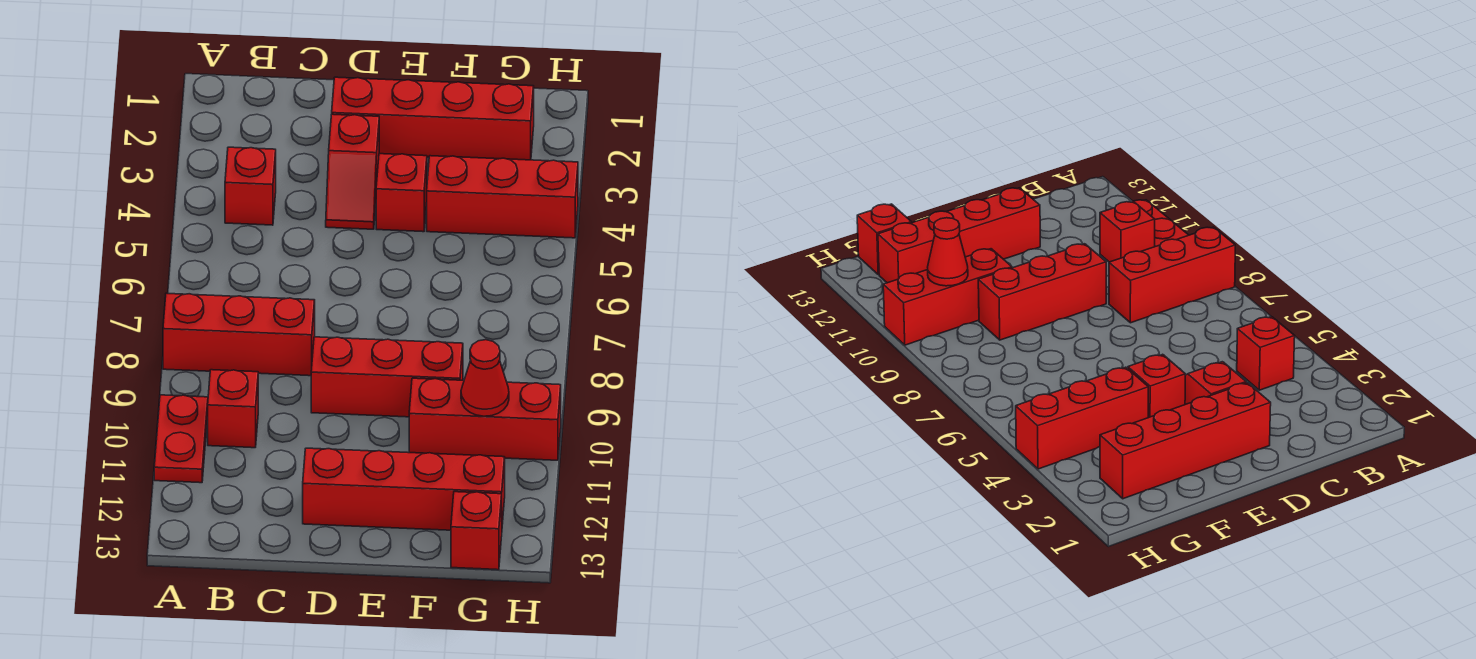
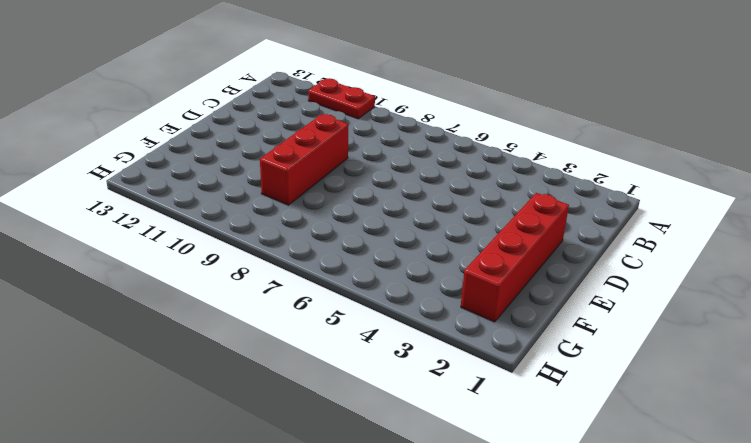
none -> red brick A8:C8 level 1
none -> red brick B4 level 1
none -> red brick B10 level 1

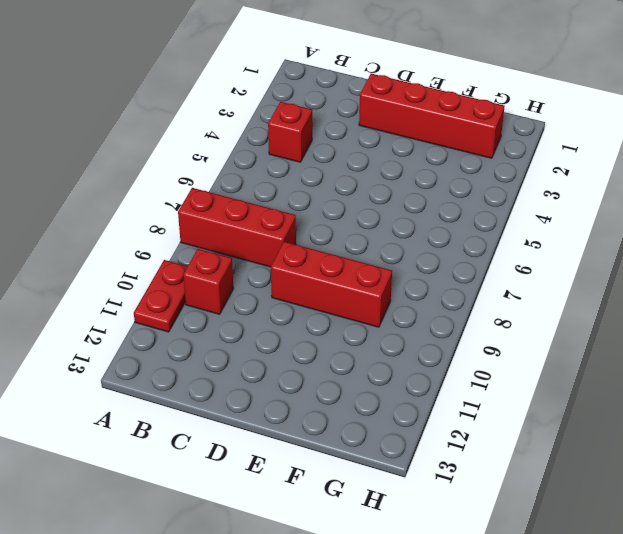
none -> red slope D3:D4 level 1 top 3
none -> red brick D12:G12 level 1
none -> red brick E4 level 1

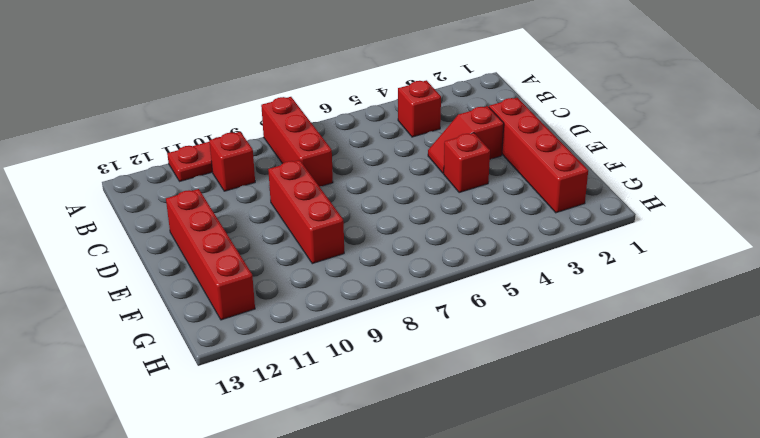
none -> red brick F4:H4 level 1
none -> red brick F10:H10 level 1
none -> red brick G13 level 1

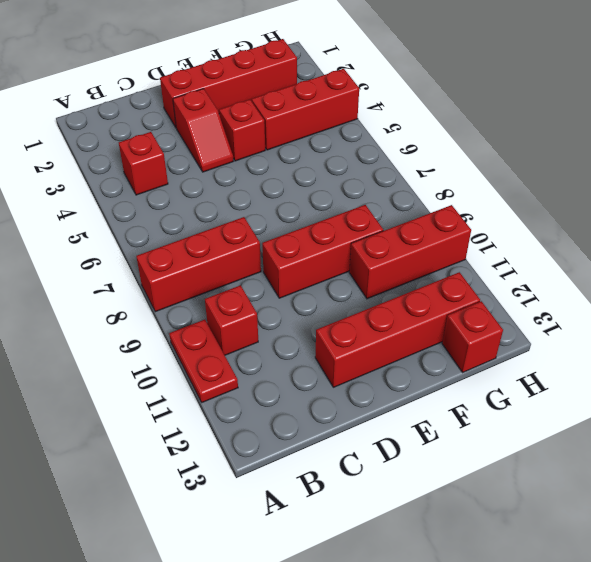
none -> red cone G10 level 2

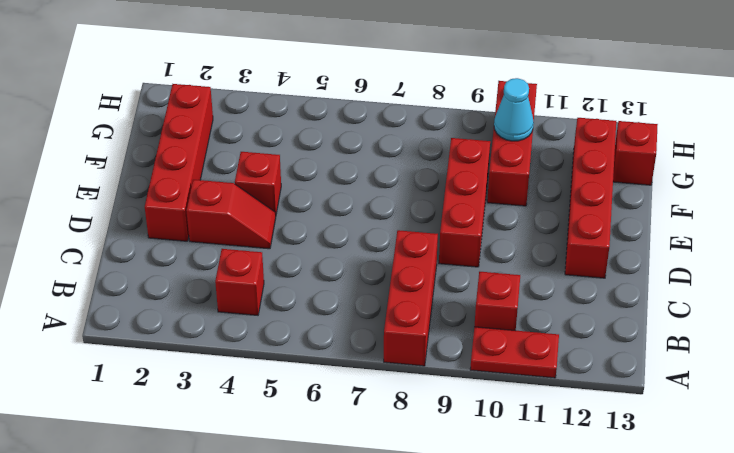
cyan cone G10 level 2 -> red cone G10 level 2
none -> red brick F4:H4 level 1

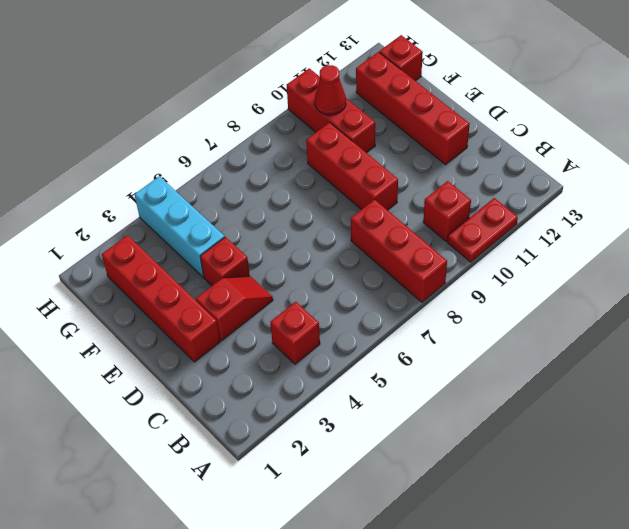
cyan brick F4:H4 level 1 -> red brick F4:H4 level 1

